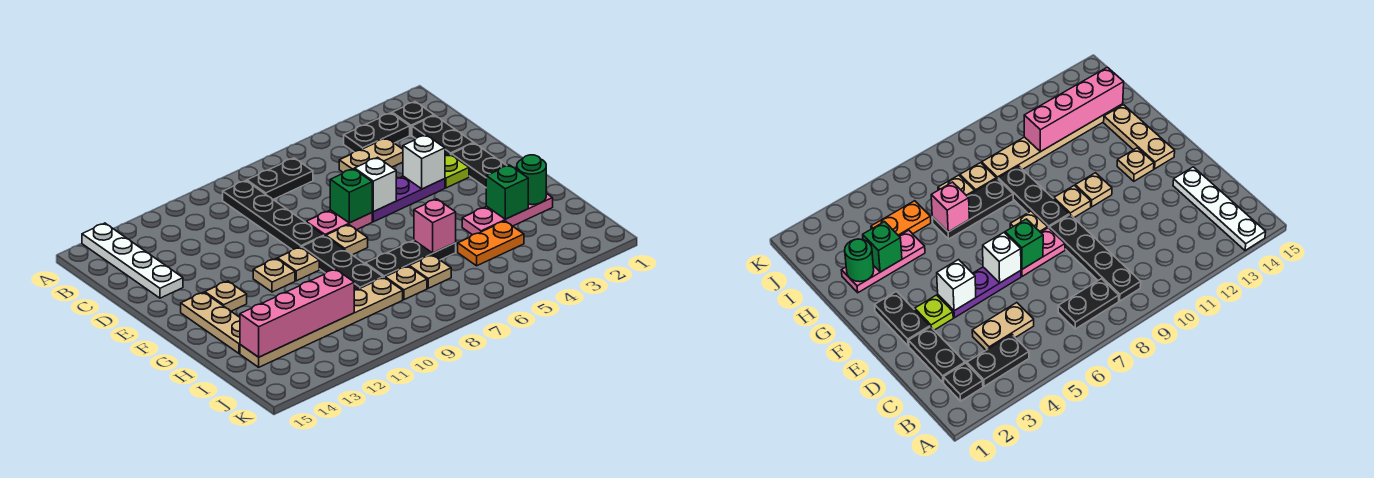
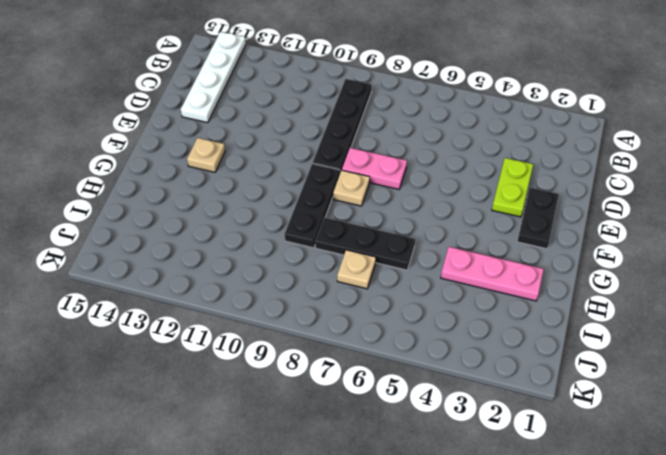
lime plate D3:E3 level 1 -> lime plate E3 level 1
none -> black plate B2 level 1
none -> black plate B3:B4 level 1
none -> black plate B7:B8 level 1
none -> black plate C2:D2 level 1

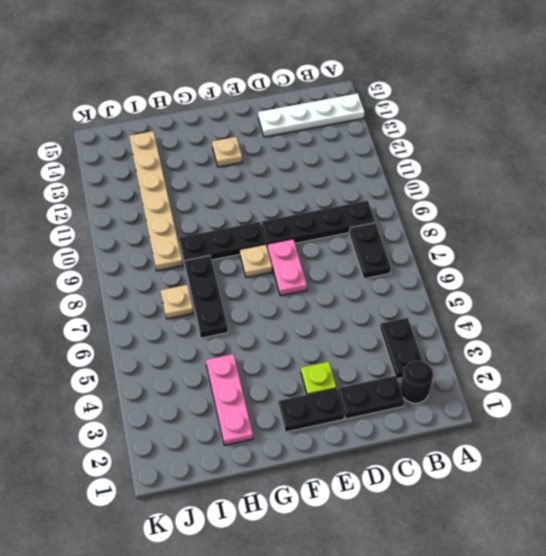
black round brick B2 level 1 -> black plate B2 level 1
none -> tan plate C4:C5 level 1
none -> purple plate E4:E6 level 1
none -> tan plate F10 level 1
none -> tan plate F11 level 1

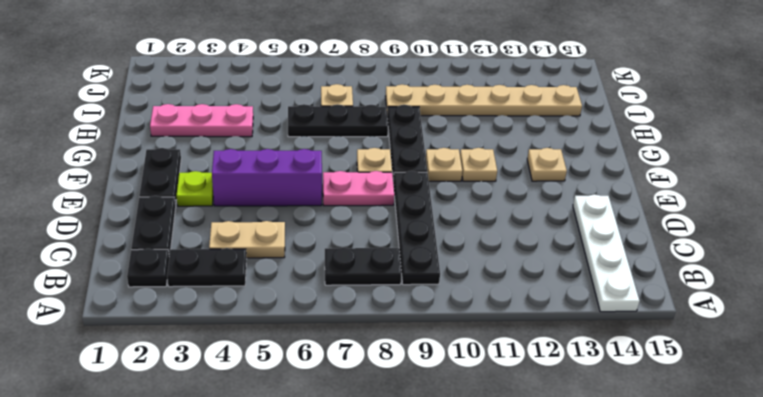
purple brick E4:E6 level 1 -> purple plate E4:E6 level 1
none -> tan plate F14:H14 level 1
none -> orange plate I4:I5 level 1
none -> tan plate I8 level 1
none -> white brick E4 level 2

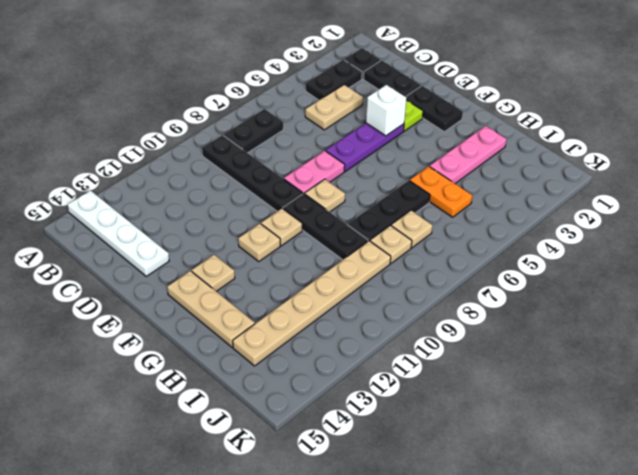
orange plate H5:I5 level 1 -> orange plate I4:I5 level 1
none -> white brick E6 level 2
none -> green brick E7 level 2
none -> green round brick H2 level 2
none -> green brick H3 level 2

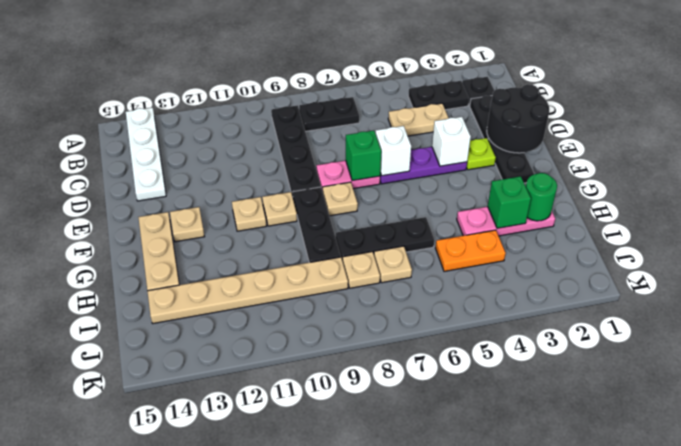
black round brick D1:E2 level 2 -> none
none -> pink brick H6 level 2
none -> pink brick I11:I14 level 2

